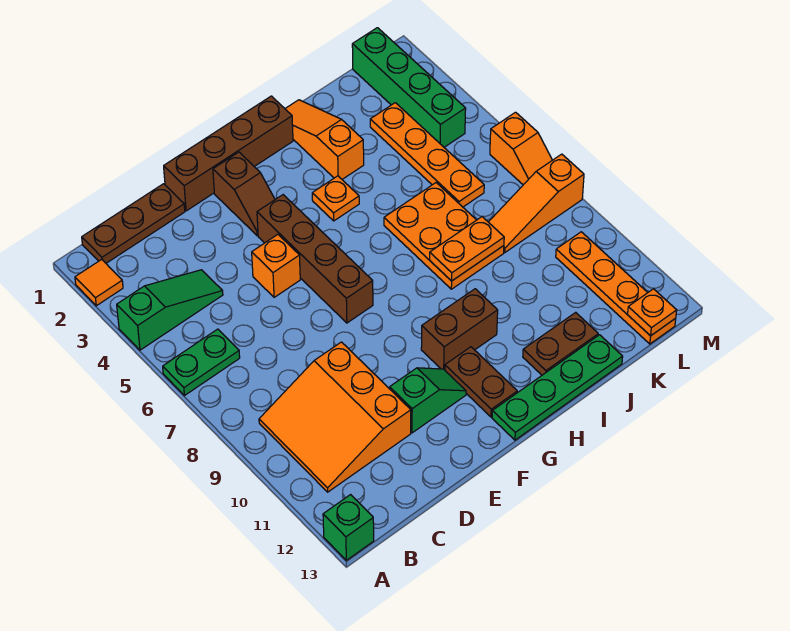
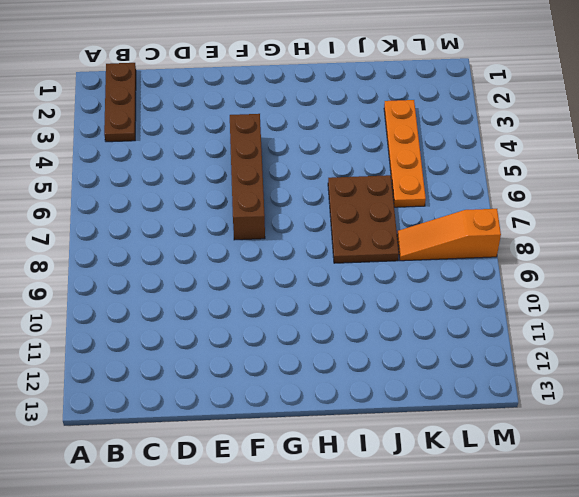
brown plate B1:B3 level 1 -> brown plate B1:D1 level 1
brown plate I6:J8 level 1 -> orange plate I6:J8 level 1
none -> orange tile A2 level 1
none -> green slope A4:C4 level 1 top A
none -> green plate A6:B6 level 1

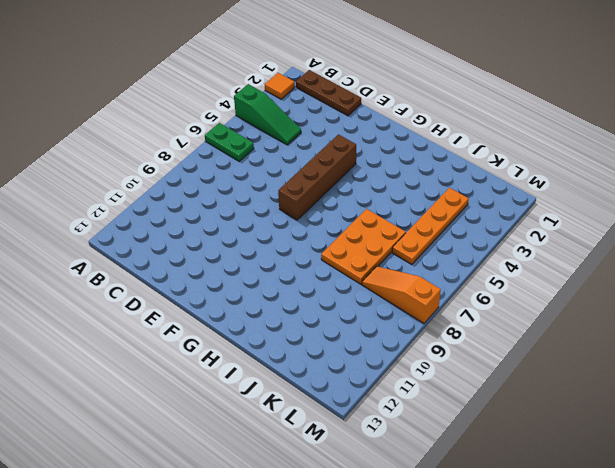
none -> green brick A13 level 1
none -> orange slope B9:D11 level 1 top D
none -> brown brick E1:H1 level 1

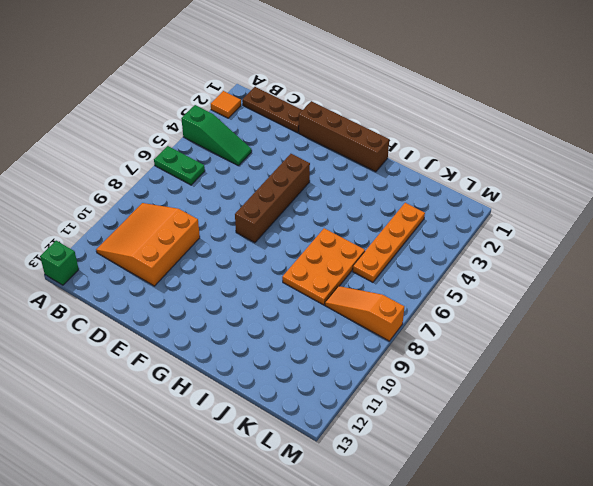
none -> orange brick E5 level 1
none -> green slope E11:F11 level 1 top E
none -> brown slope F2:F3 level 1 top 2

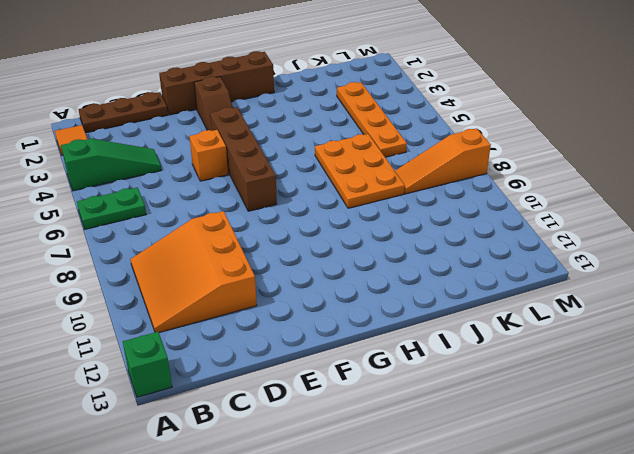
none -> green slope E11:F11 level 1 top E
none -> brown brick G10:H10 level 1
none -> brown plate G11:G12 level 1

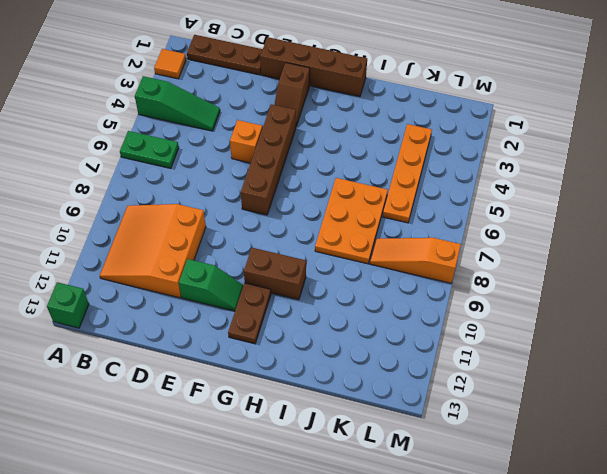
none -> green plate G13:J13 level 1
none -> orange plate H4 level 1
none -> orange slope I1:I3 level 1 top 3

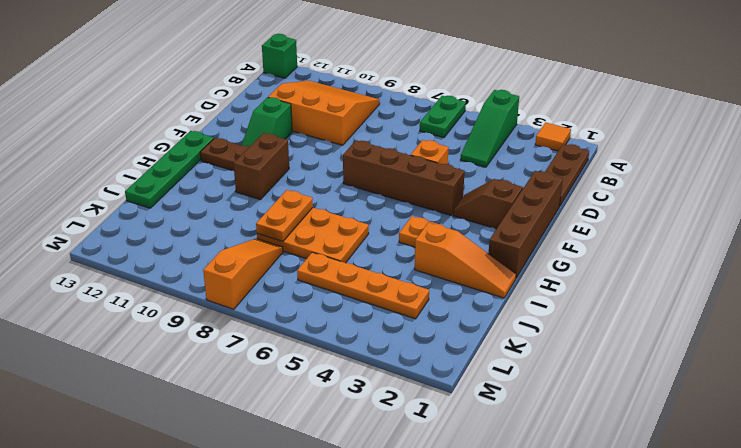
none -> brown plate I12:J12 level 1
none -> green brick L1:L4 level 1
none -> orange plate L10:L13 level 1

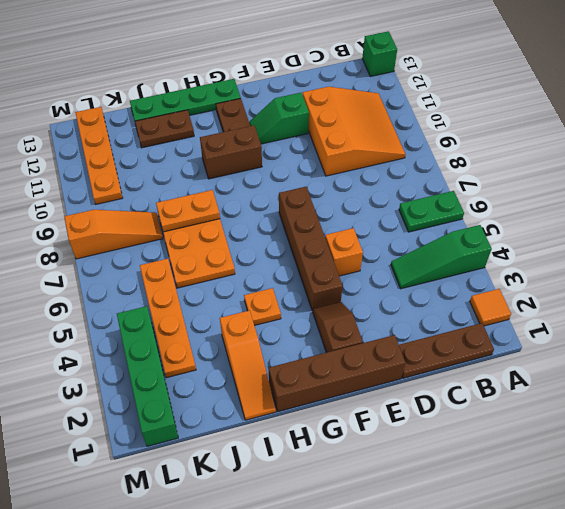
none -> orange slope M6:M7 level 1 top 6
none -> orange plate L13 level 2

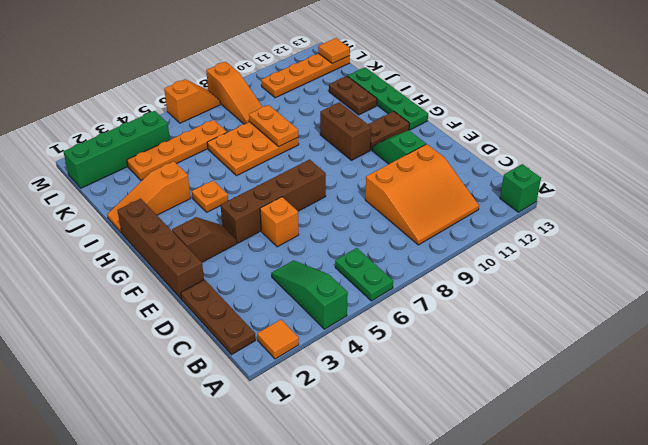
orange tile L13 level 2 -> orange plate L13 level 2

